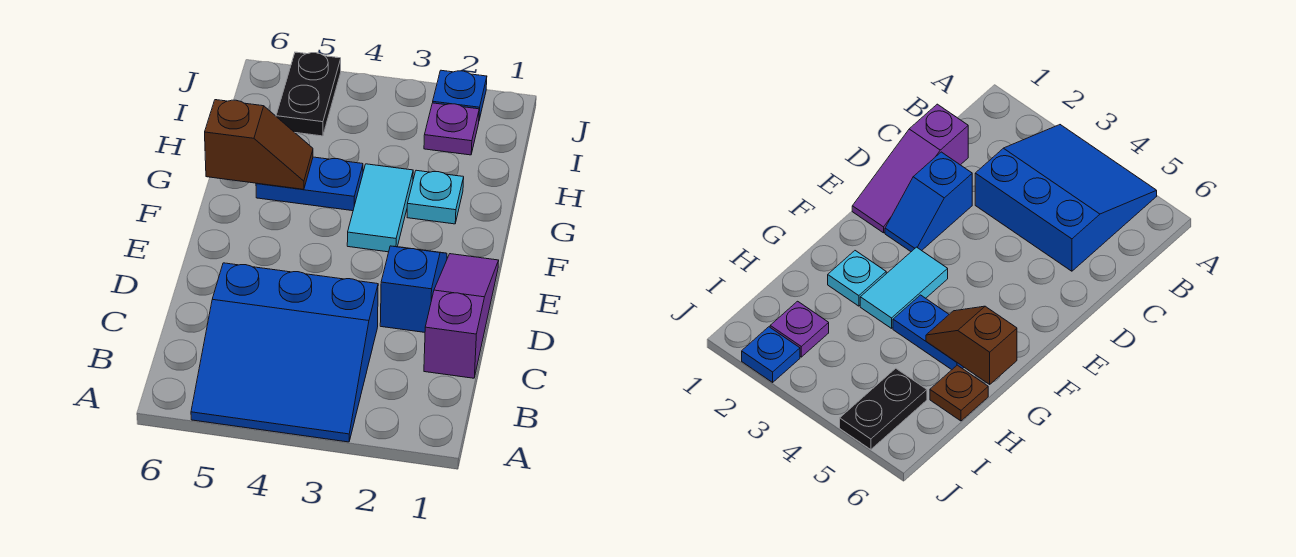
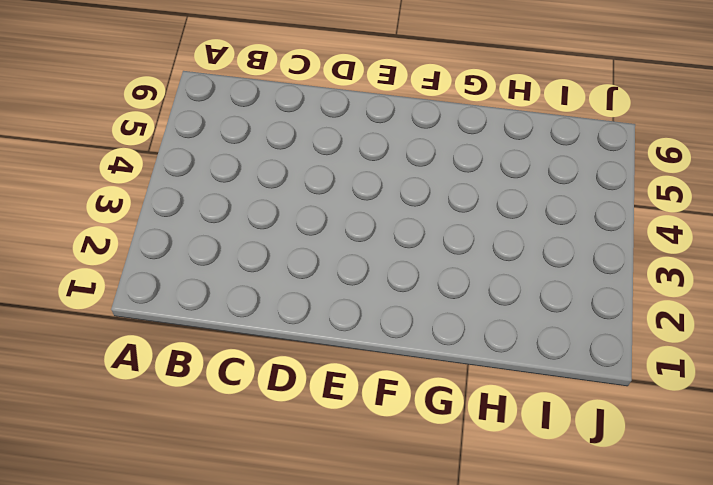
none -> blue slope A3:C5 level 1 top C
none -> purple slope C1:E1 level 1 top C

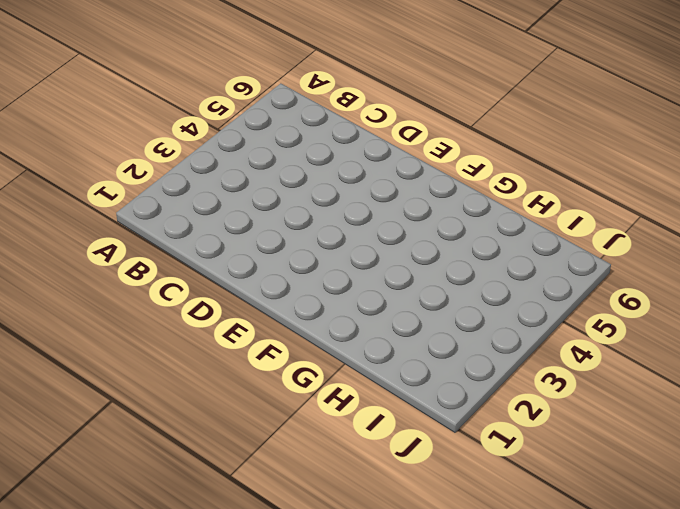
none -> blue slope A3:C5 level 1 top C
none -> purple slope C1:E1 level 1 top C

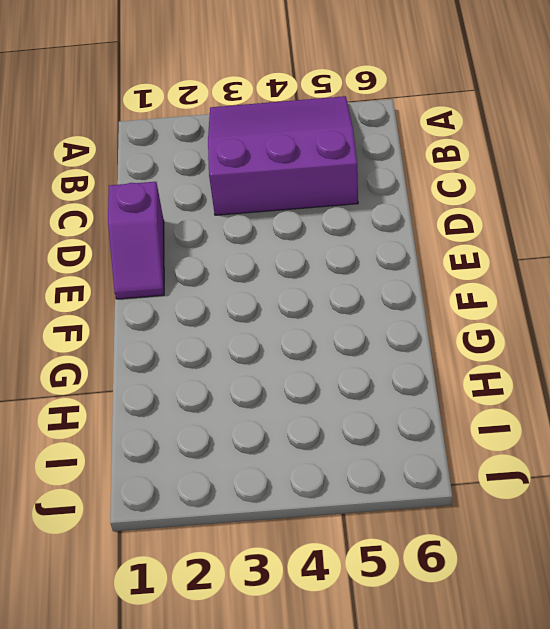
purple slope A3:C5 level 1 top C -> blue slope A3:C5 level 1 top C
purple slope D1:E1 level 1 top D -> purple slope C1:E1 level 1 top C
none -> blue slope D2:E2 level 1 top D
none -> cyan tile F3:G3 level 1

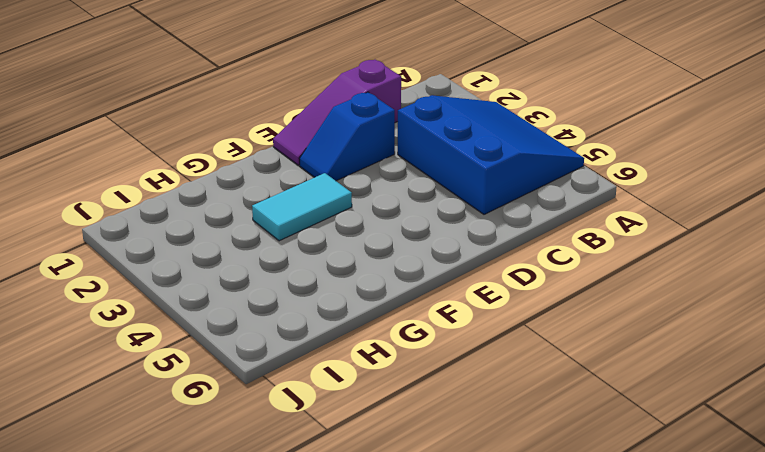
none -> cyan plate G2 level 1
none -> blue plate G4:G5 level 1

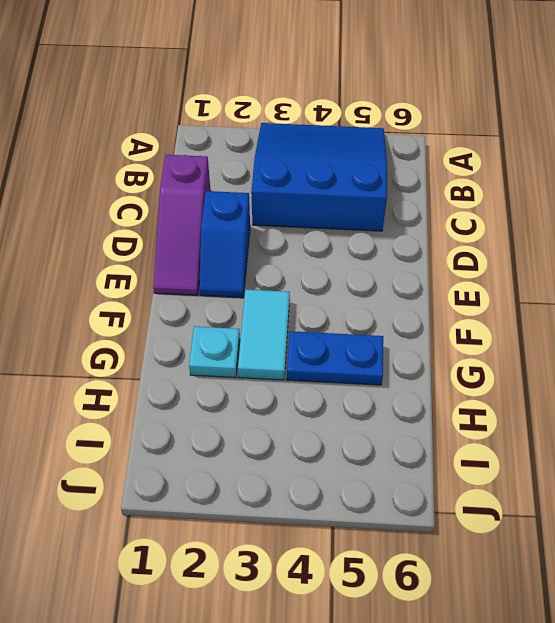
none -> brown plate H6 level 1
none -> purple plate I2 level 1

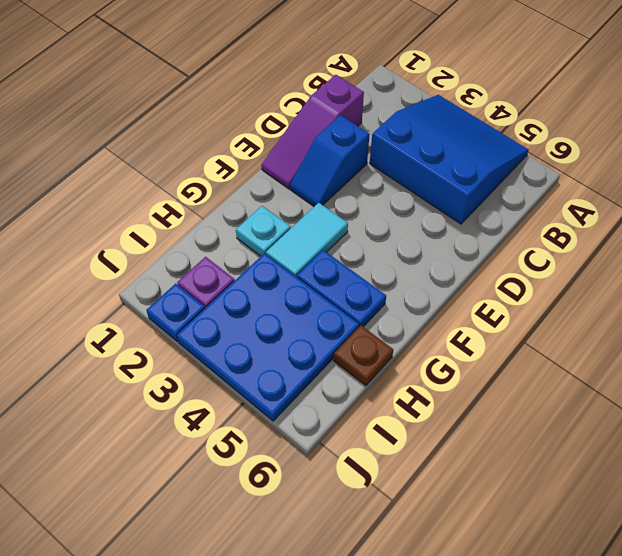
blue plate H3:J5 level 1 -> black plate I5:J5 level 1
none -> brown slope G5:G6 level 2 top 6

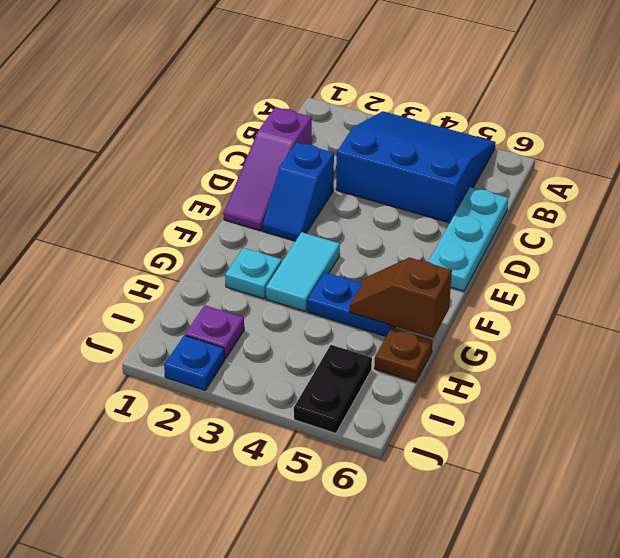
cyan plate C6:E6 level 1 -> none

